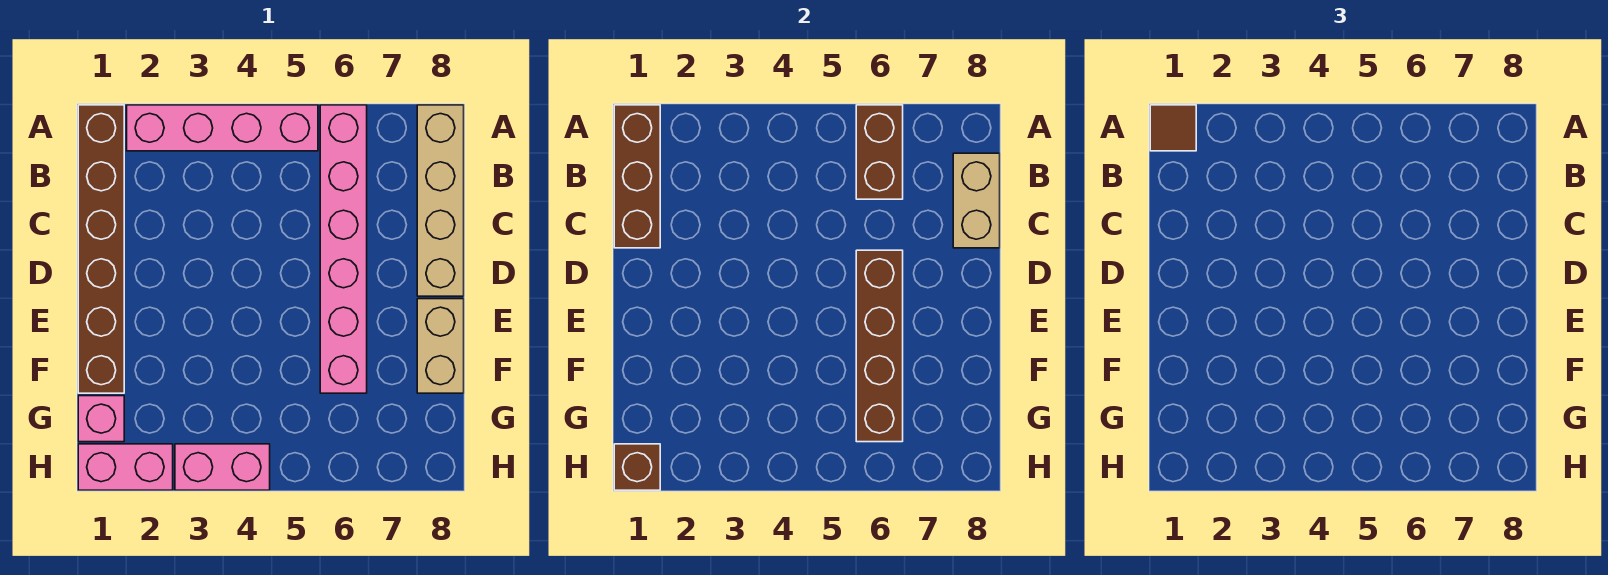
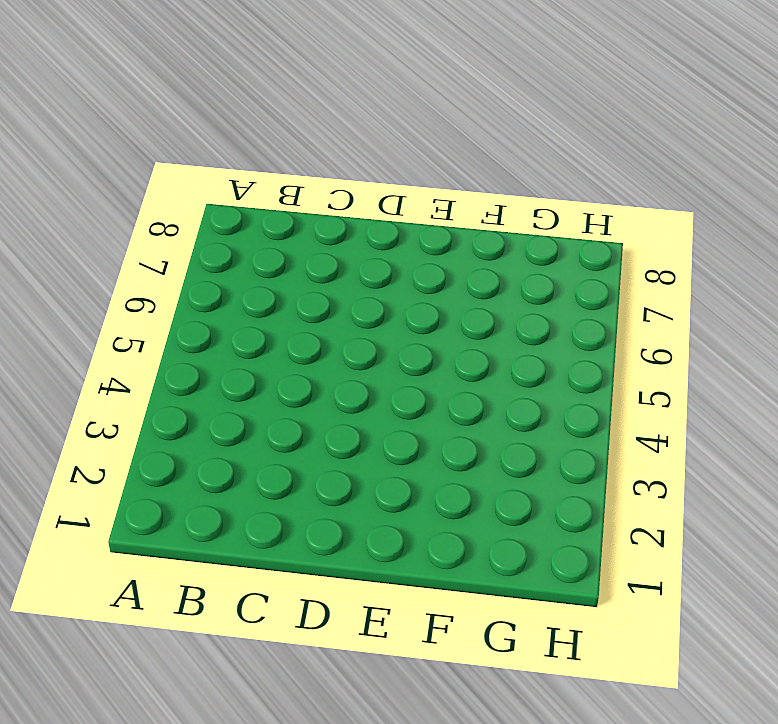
none -> brown brick A1:F1 level 1
none -> pink brick A2:A5 level 1
none -> pink brick A6:F6 level 1

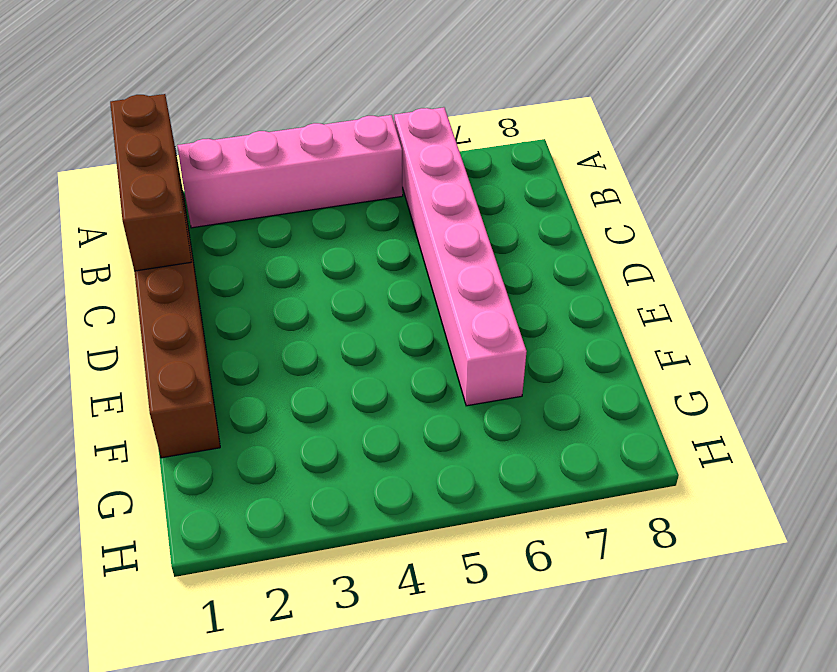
none -> tan brick A8:D8 level 1
none -> tan brick E8:F8 level 1
none -> pink brick G1 level 1

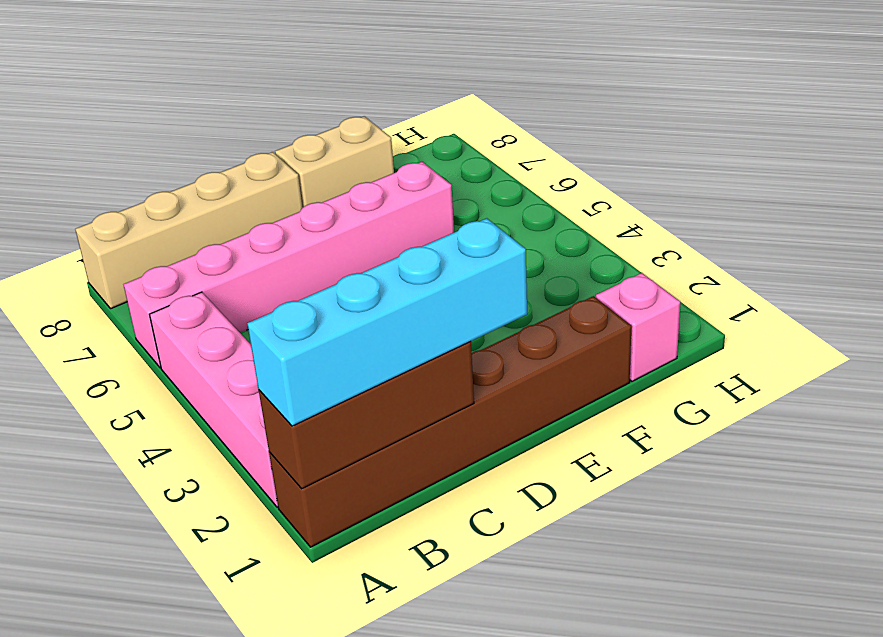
cyan brick A1:D1 level 3 -> brown tile A1 level 3
none -> pink brick H1:H2 level 1
none -> pink brick H3:H4 level 1
none -> brown brick A6:B6 level 2

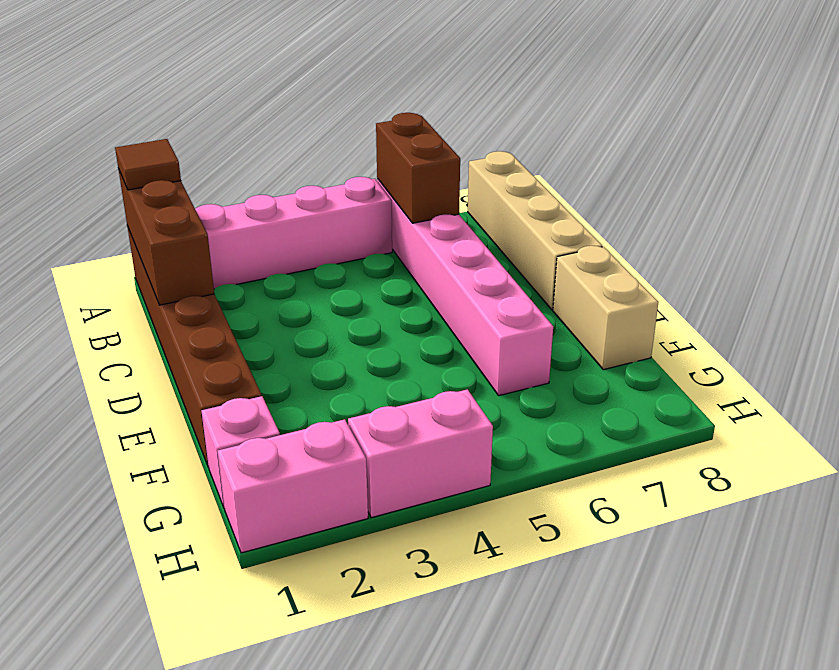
none -> tan brick B8:C8 level 2
none -> brown brick D6:G6 level 2
none -> brown brick H1 level 2

